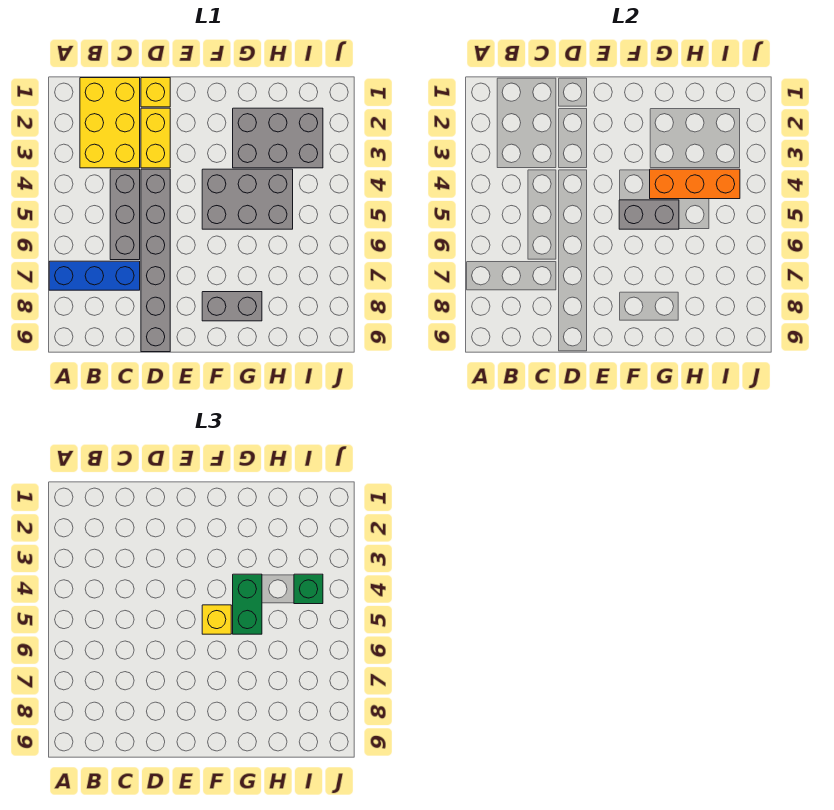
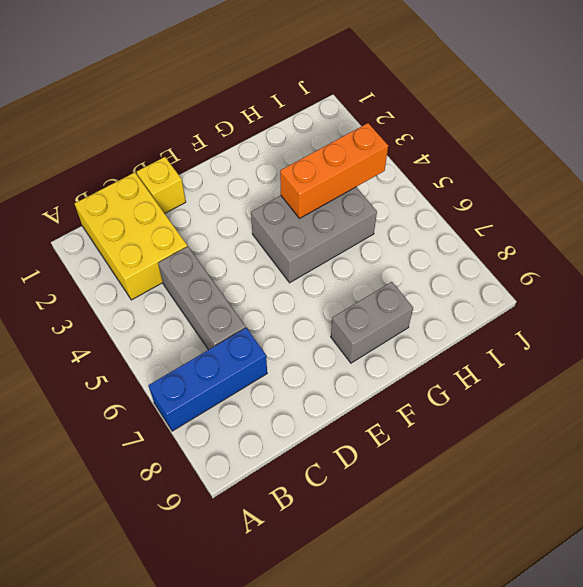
none -> yellow brick D2:D3 level 1
none -> grey brick D4:D9 level 1
none -> grey brick G2:I3 level 1

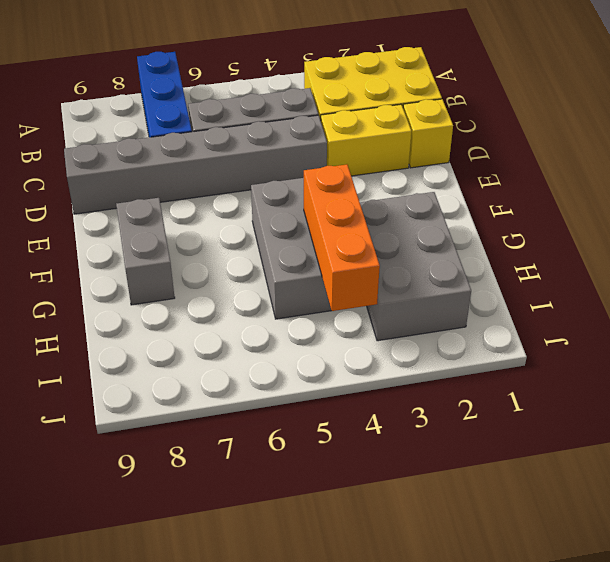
none -> grey brick F5:G5 level 2
none -> yellow brick F5 level 3
none -> green brick G4:G5 level 3

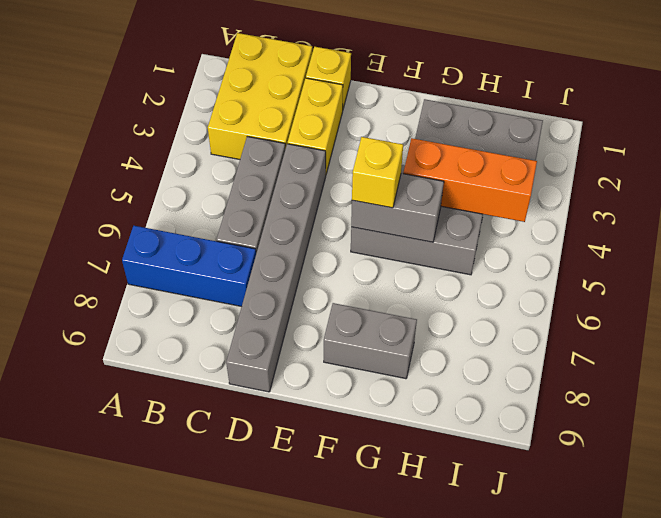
none -> green brick G4:G5 level 3
none -> green brick I4 level 3

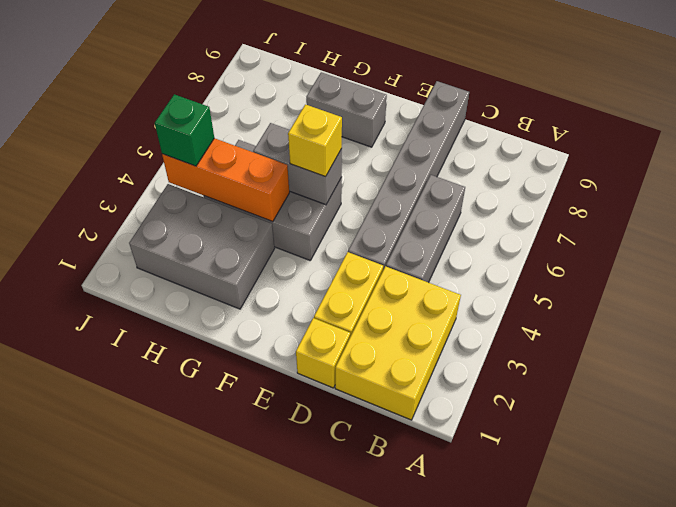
none -> blue brick A7:C7 level 1
none -> green brick G4:G5 level 3

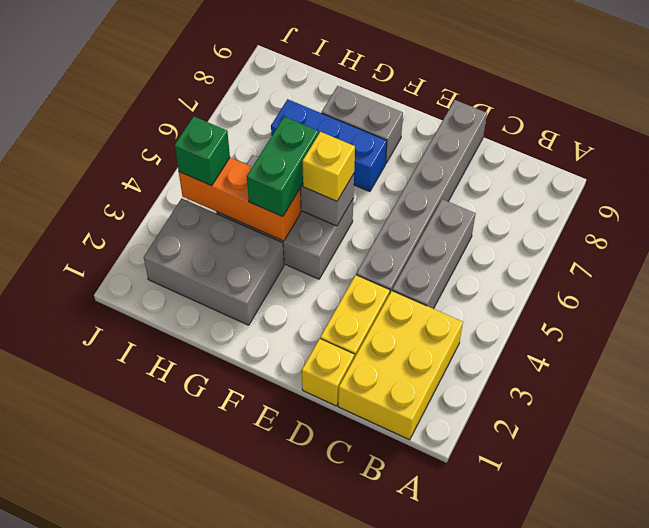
blue brick F7:H7 level 1 -> blue brick A7:C7 level 1

